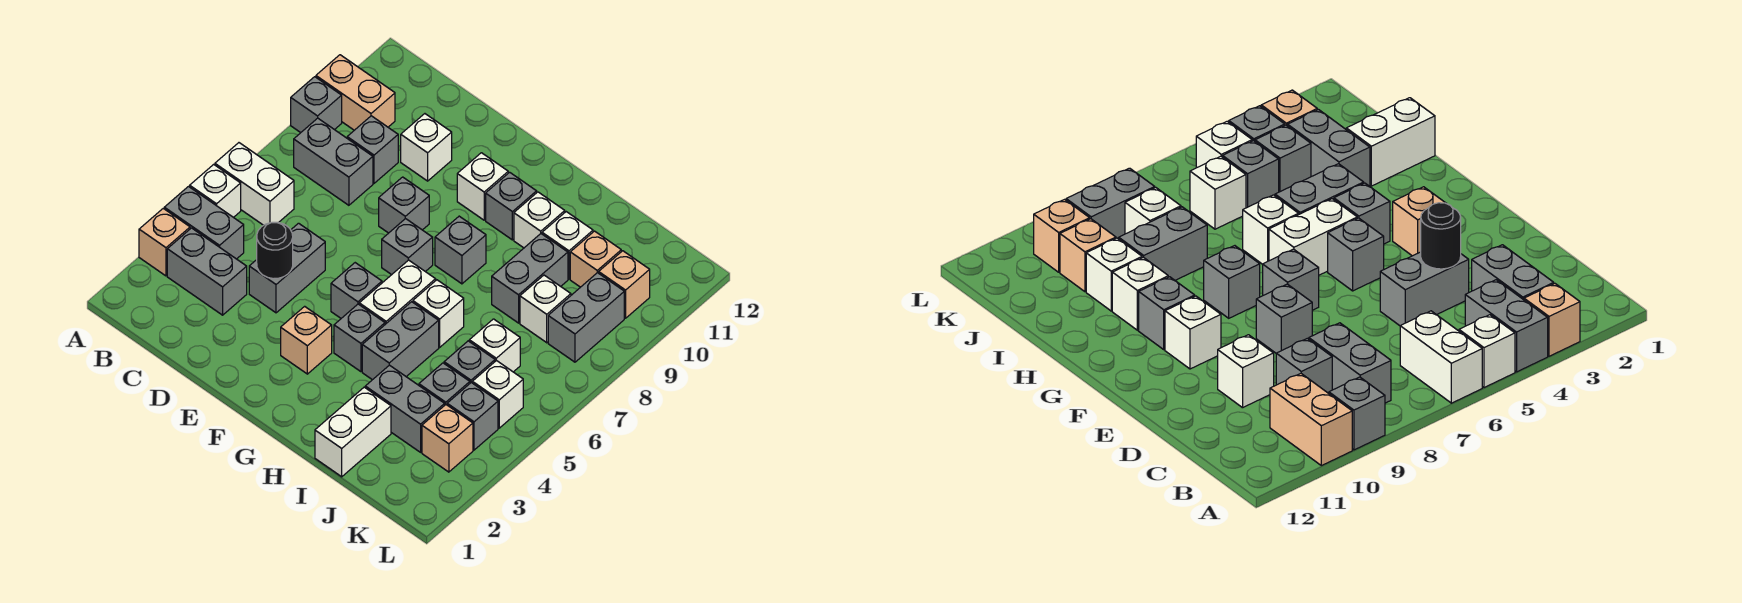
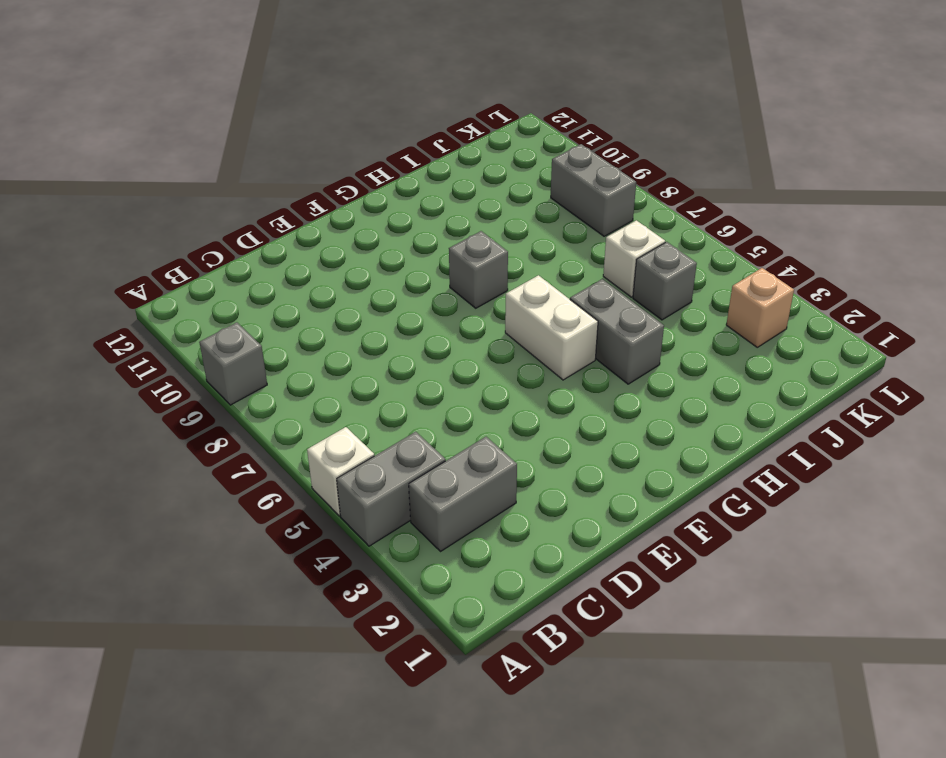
none -> tan brick A3 level 1
none -> white brick A6:B6 level 1
none -> tan brick A10:B10 level 1
none -> grey brick B8:C8 level 1

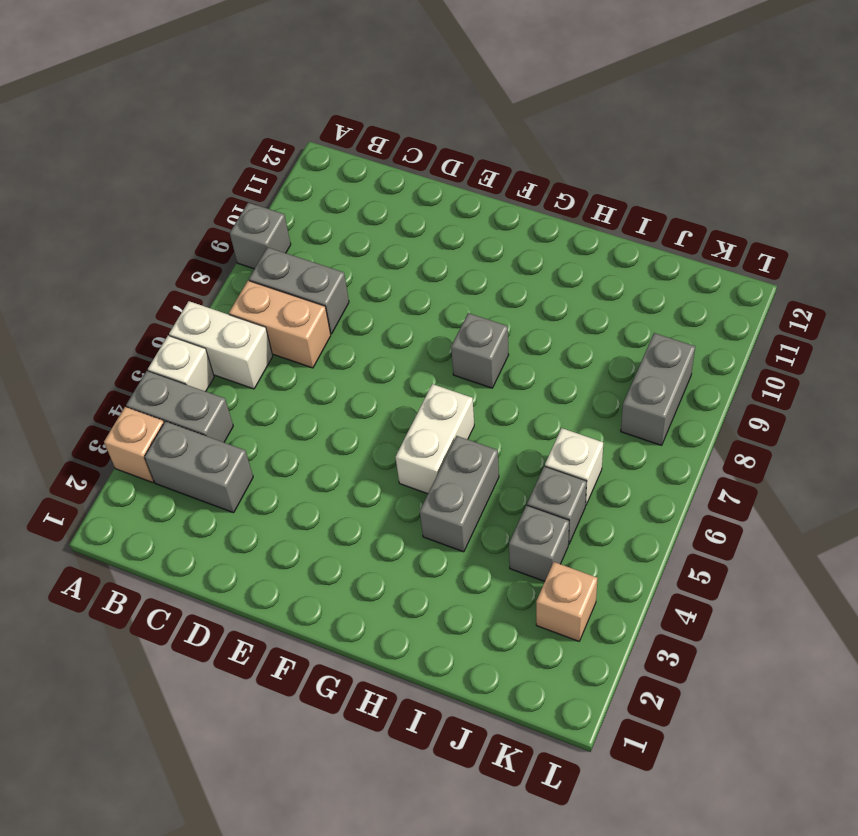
tan brick B7:C7 level 1 -> tan brick A10:B10 level 1
none -> grey brick C9 level 1
none -> grey brick D4:D5 level 1
none -> white brick D10 level 1
none -> grey brick E8 level 1

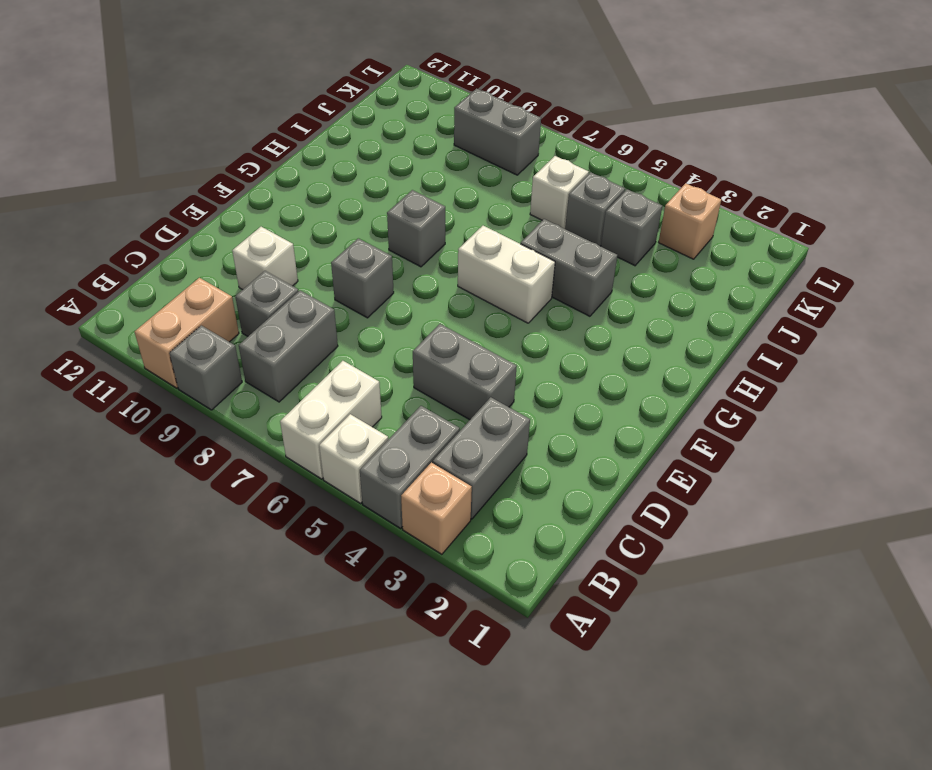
none -> tan brick F3 level 1
none -> grey brick F5 level 1
none -> grey brick F7 level 1
none -> white brick F10 level 1

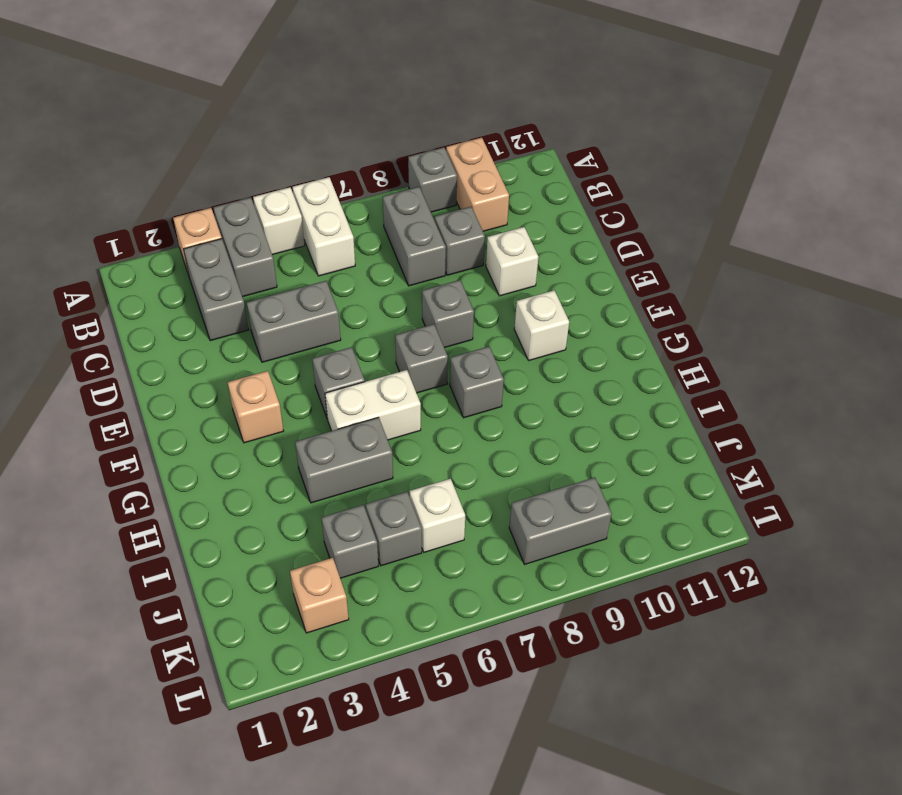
none -> grey brick G4 level 1
none -> grey brick G10 level 1
none -> white brick H6 level 1
none -> white brick H10 level 1

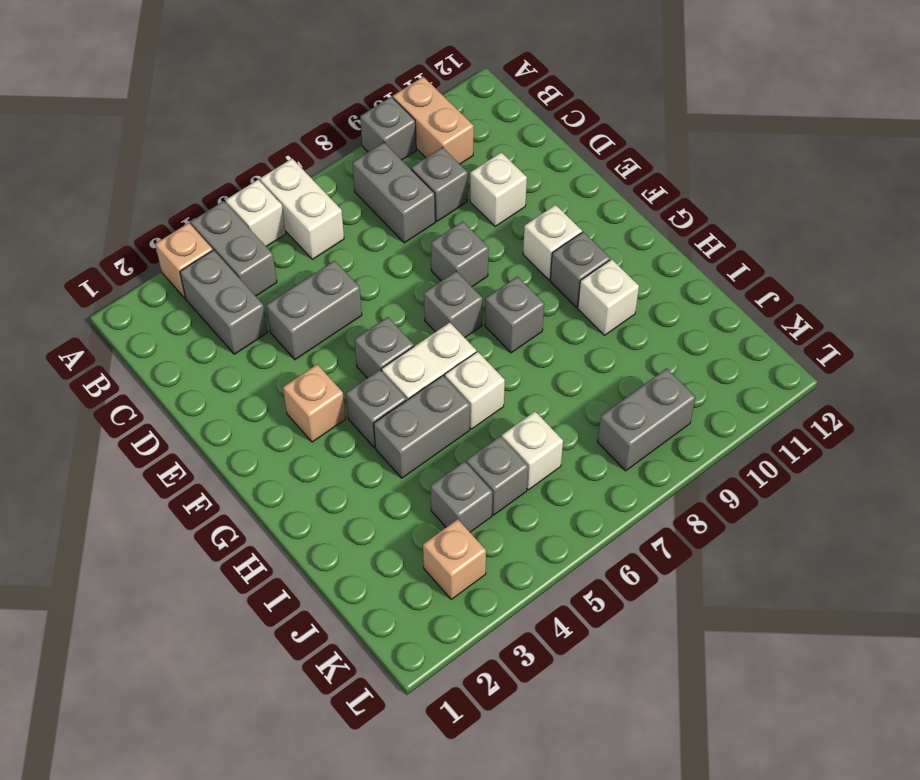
none -> white brick I1:I2 level 1
none -> grey brick I3:J3 level 1
none -> grey brick I8:I9 level 1
none -> white brick I10 level 1

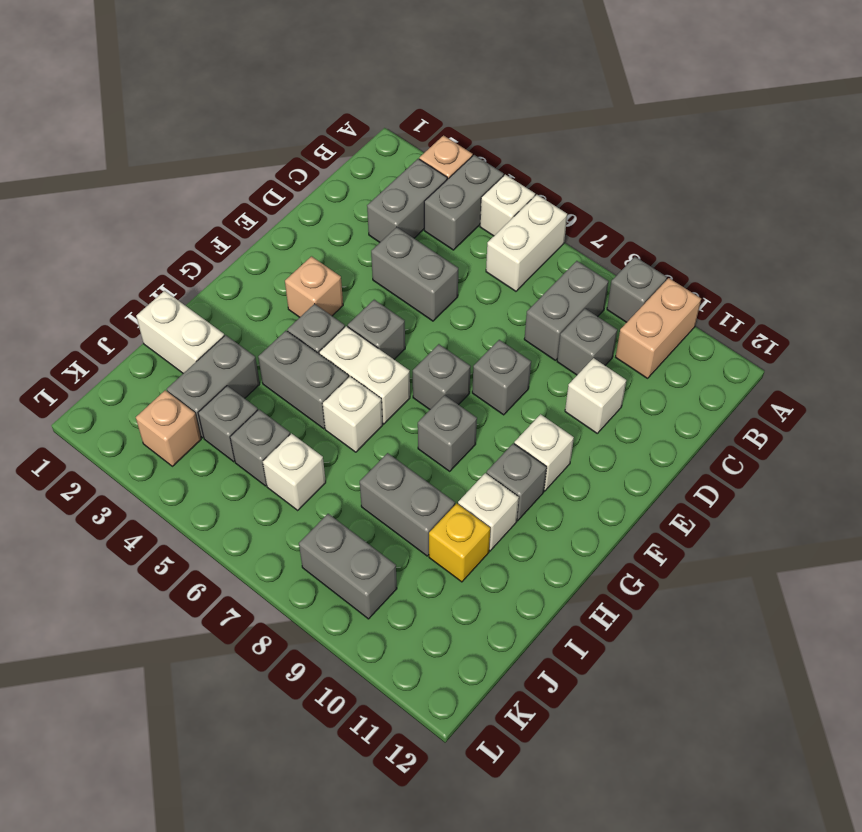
yellow brick I10 level 1 -> white brick I10 level 1
none -> white brick J8 level 1
none -> tan brick J10 level 1
none -> grey brick K4 level 1
none -> white brick K5 level 1

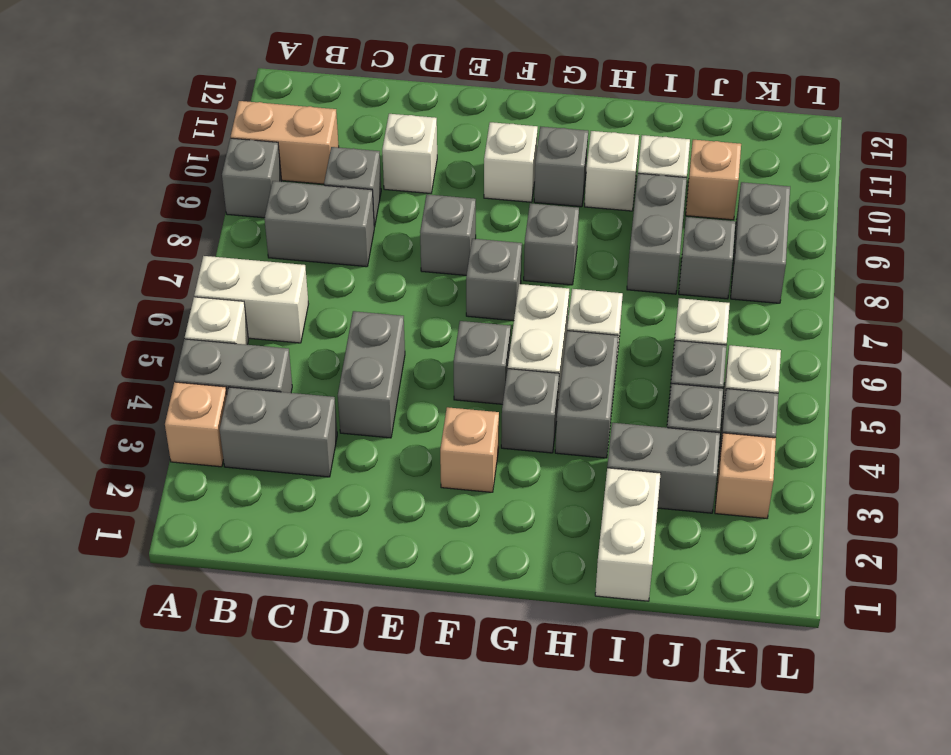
grey brick J8 level 1 -> white brick J8 level 1
none -> tan brick K10 level 1
none -> black round brick D4 level 2

